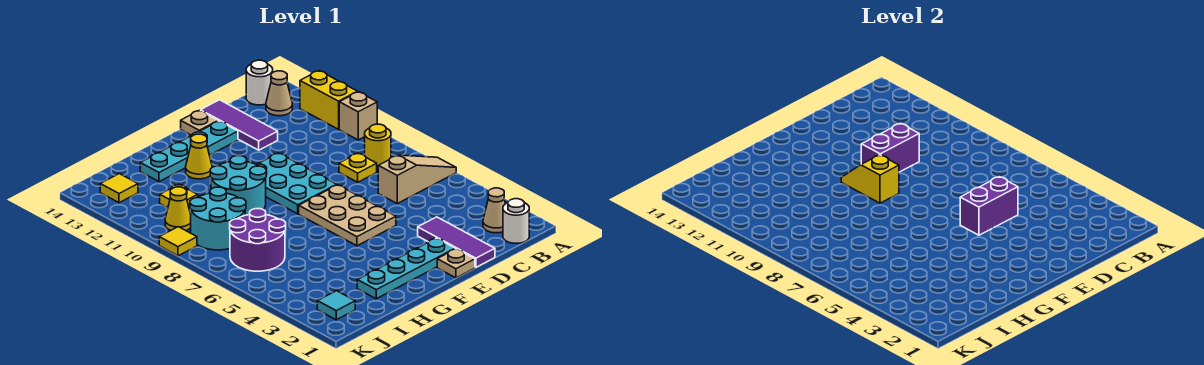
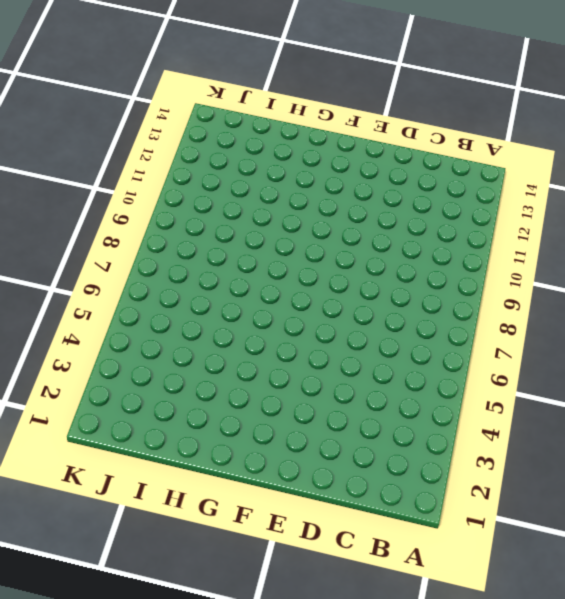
none -> tan slope A6:C6 level 1 top C
none -> tan brick A10 level 1
none -> yellow brick A11:A12 level 1

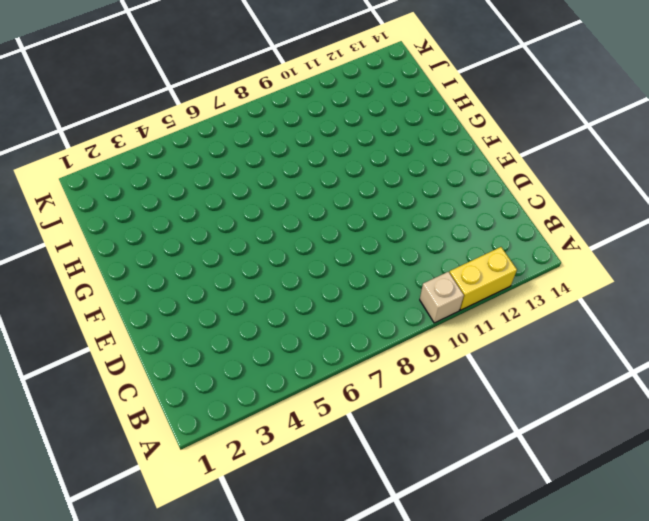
none -> tan slope A6:C6 level 1 top C
none -> white round brick B1 level 1
none -> tan cone B2 level 1

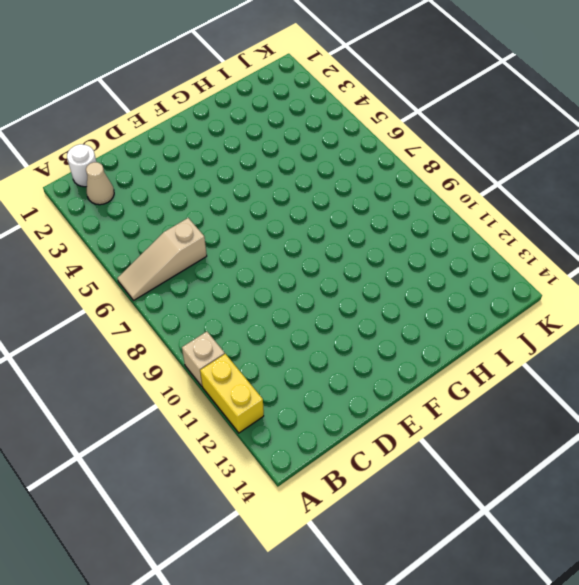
none -> yellow round brick B8 level 1
none -> tan cone B13 level 1
none -> white round brick B14 level 1

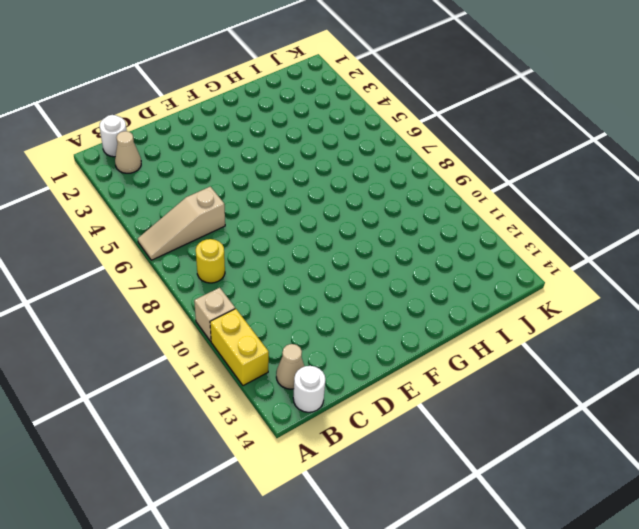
none -> yellow plate C8 level 1
none -> purple tile D1:D3 level 1
none -> purple tile D12:D14 level 1

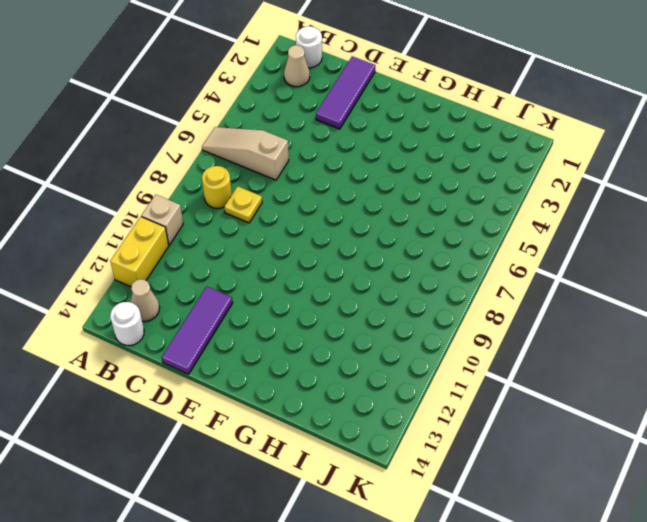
none -> tan plate E1 level 1
none -> cyan plate E2:H2 level 1
none -> tan plate E5:F7 level 1

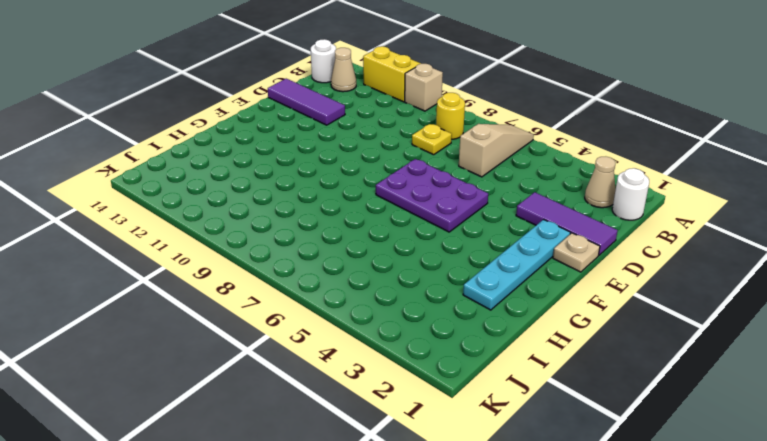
purple plate E5:F7 level 1 -> tan plate E5:F7 level 1
none -> cyan plate E8:F10 level 1
none -> cyan plate E13:H13 level 1
none -> tan plate E14 level 1

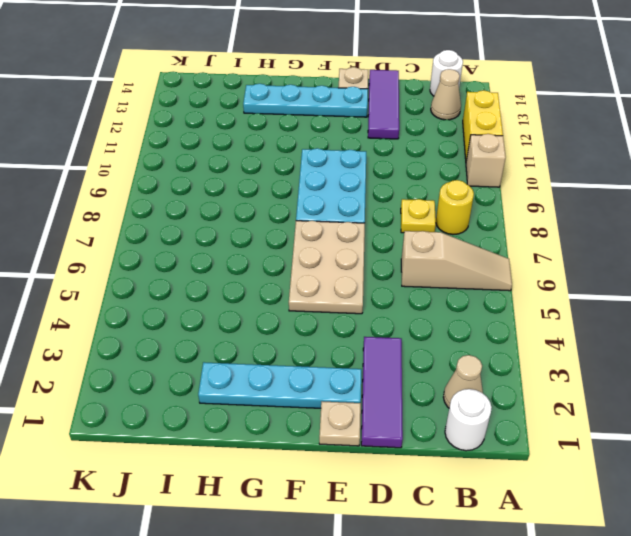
none -> cyan round brick G9:H10 level 1
none -> yellow cone G12 level 1
none -> purple round brick I6:J7 level 1

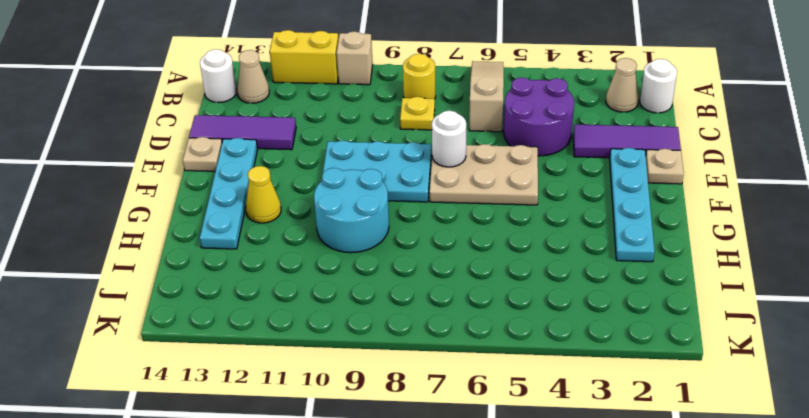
purple round brick C4:D5 level 1 -> purple round brick I6:J7 level 1
white round brick E7 level 2 -> none
none -> cyan round brick I8:J9 level 1
none -> yellow plate I11 level 1
none -> cyan tile J2 level 1

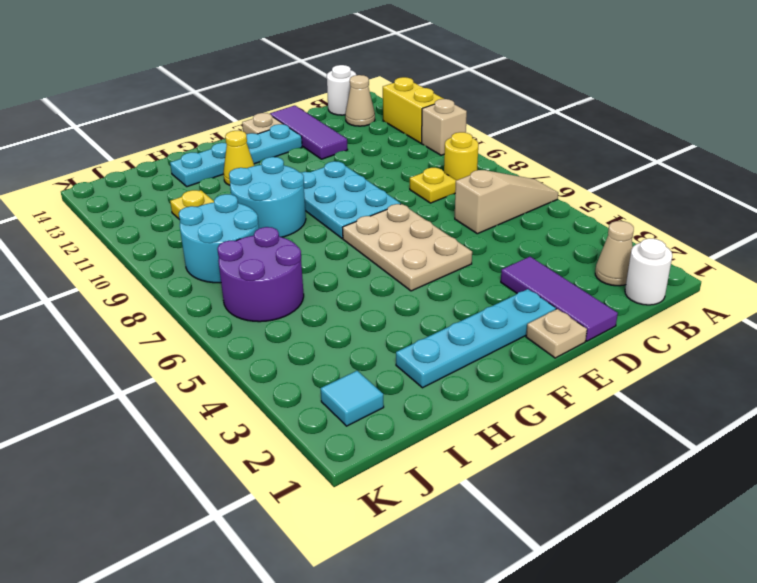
none -> yellow cone J10 level 1
none -> yellow tile J13 level 1
none -> yellow tile K9 level 1

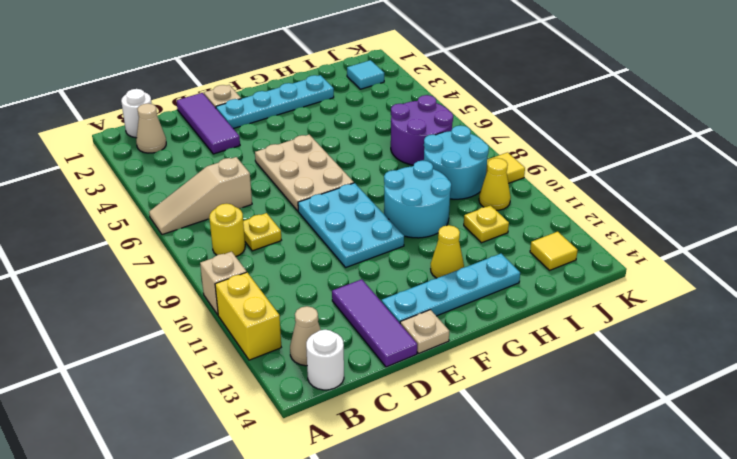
none -> purple brick D5:E5 level 2
none -> purple brick D10:E10 level 2
none -> yellow slope F9:F10 level 2 top 9

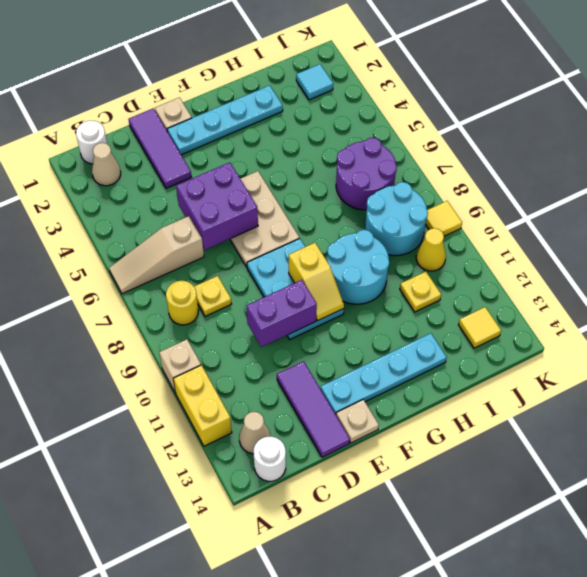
purple brick D5:E6 level 2 -> purple brick D5:E5 level 2
none -> yellow cone G12 level 1

